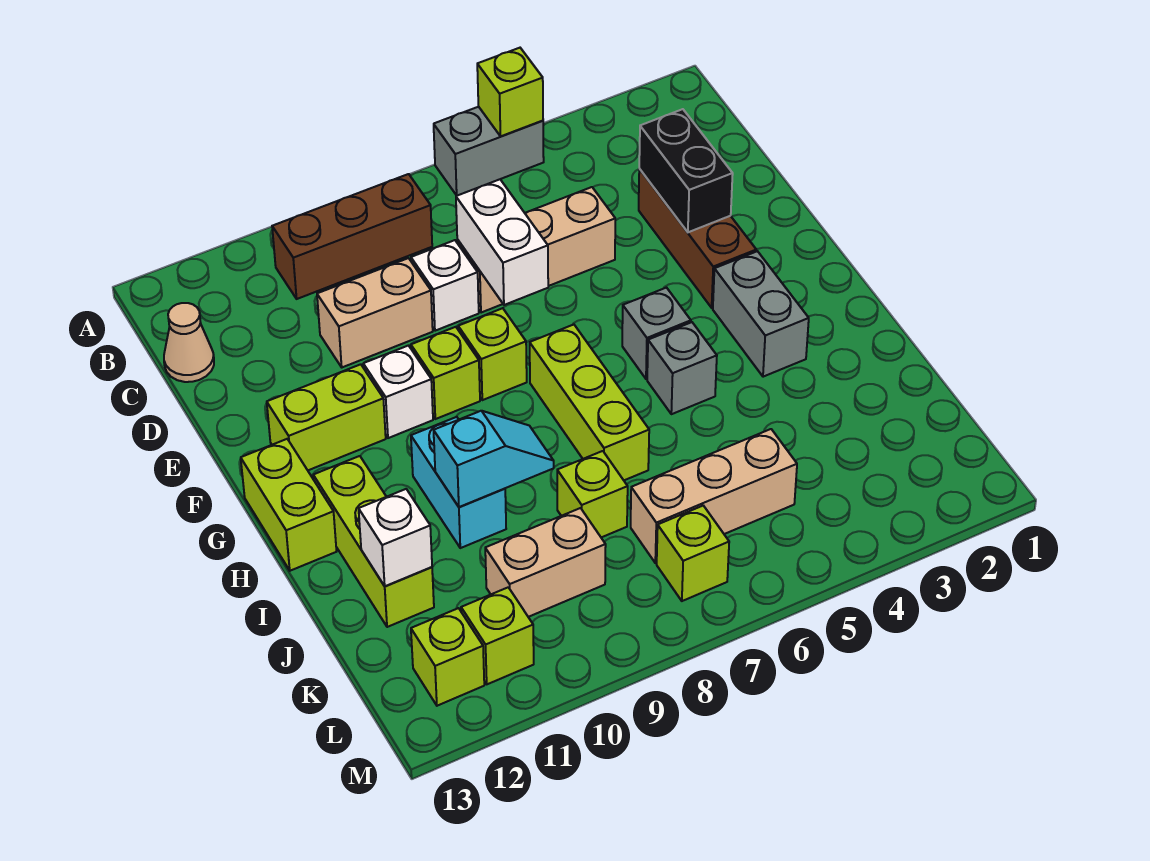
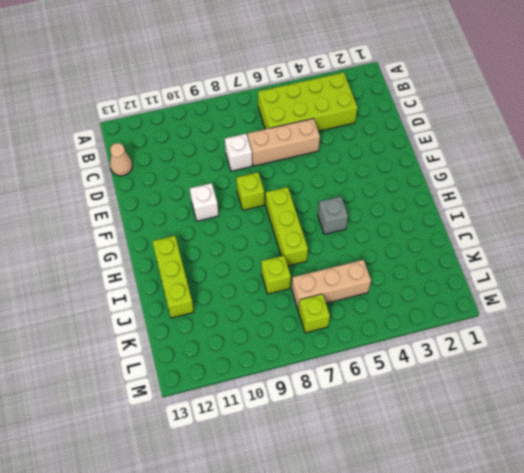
lime brick B3:C6 level 1 -> none
none -> grey brick A5:A6 level 1
none -> brown brick B8:B10 level 1
none -> brown brick D3:F3 level 1

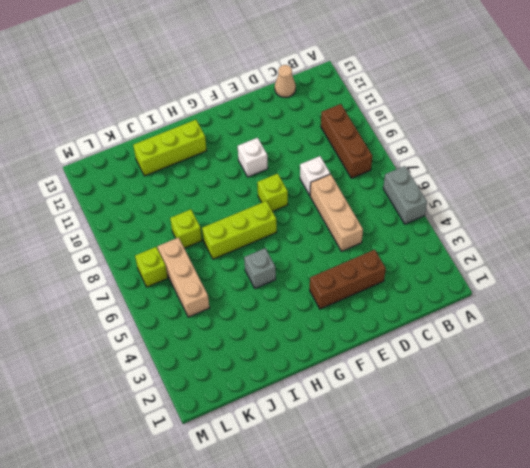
none -> tan brick D9:D10 level 1
none -> lime brick F9 level 1
none -> lime brick F11:F12 level 1

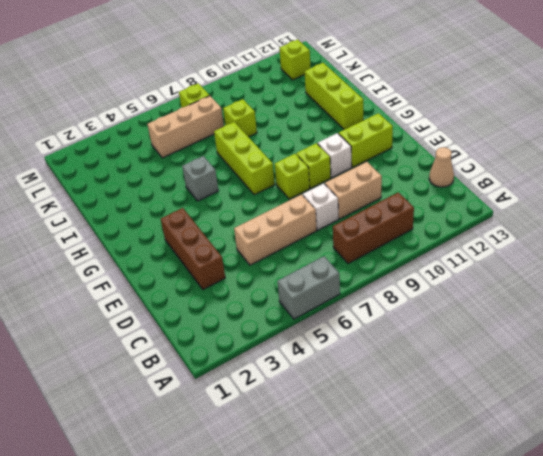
none -> grey brick G3:H3 level 1
none -> grey brick G5 level 1
none -> lime brick G13:H13 level 1

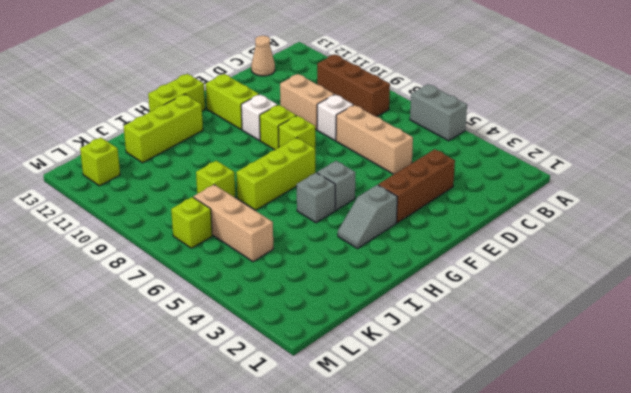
grey slope G3:H3 level 1 top G -> grey brick G3:H3 level 1
none -> cyan brick H10:I10 level 1
none -> tan brick K9:K10 level 1
none -> lime brick L11 level 1

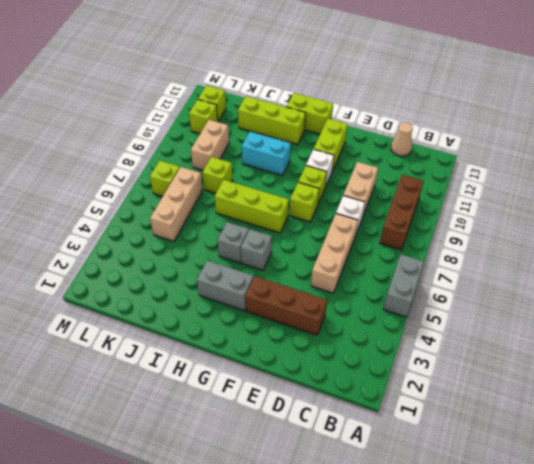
none -> lime brick A5 level 2
none -> black brick D3:E3 level 2
none -> white brick D7:E7 level 2

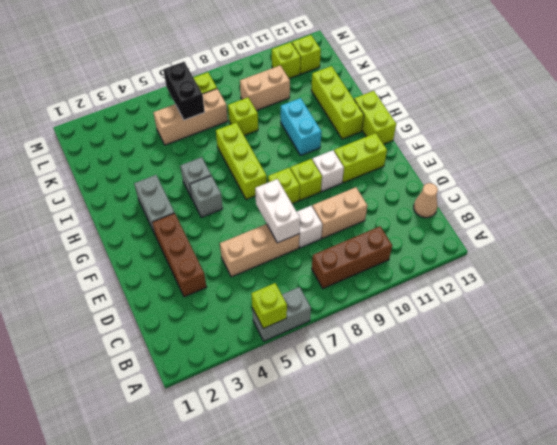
black brick K6:L6 level 2 -> black brick D3:E3 level 2
none -> cyan slope I9:I10 level 2 top 10
none -> white brick J12 level 2

